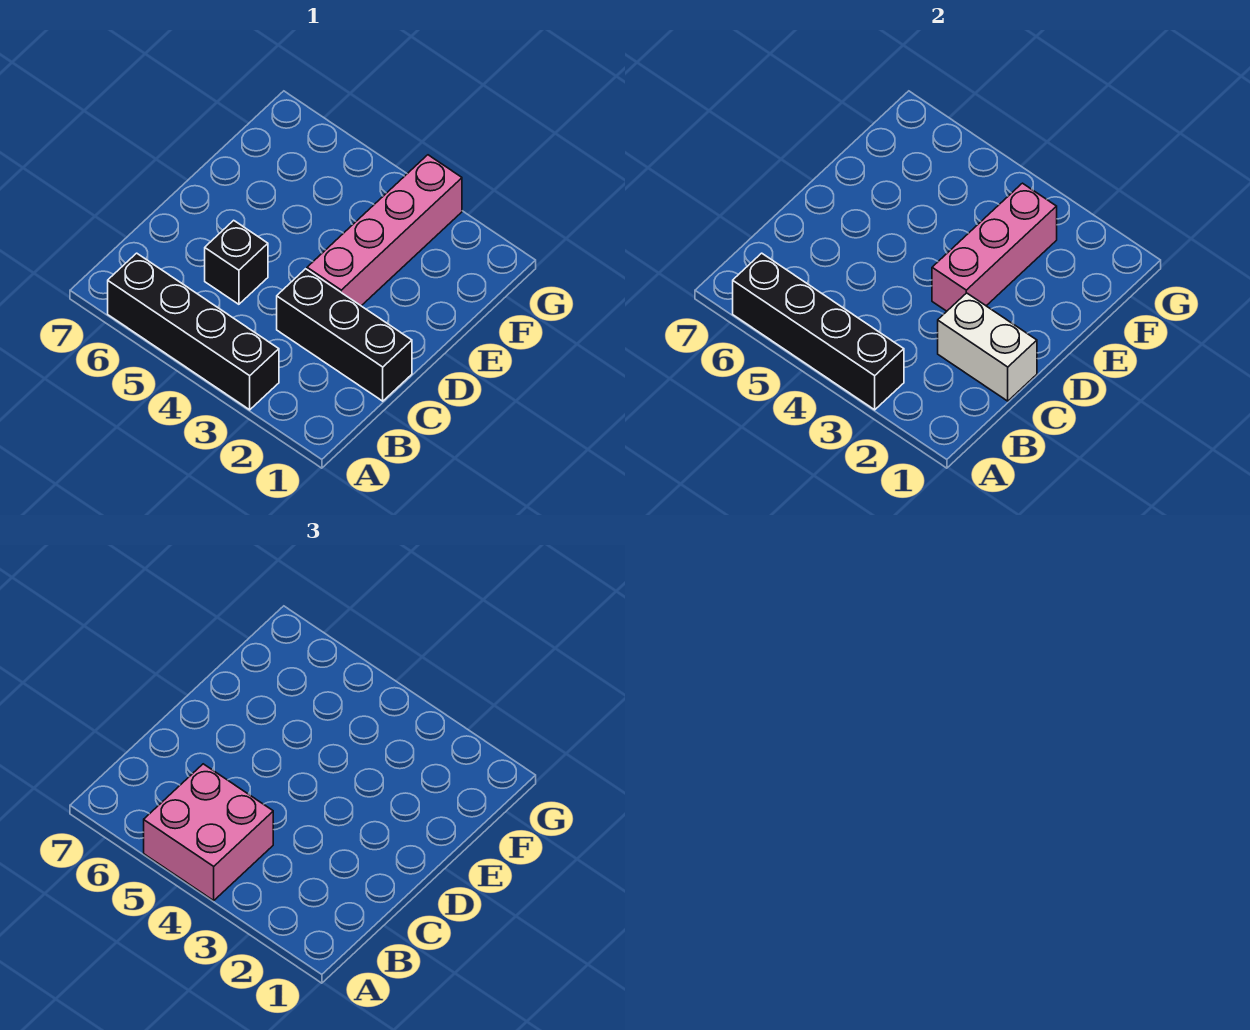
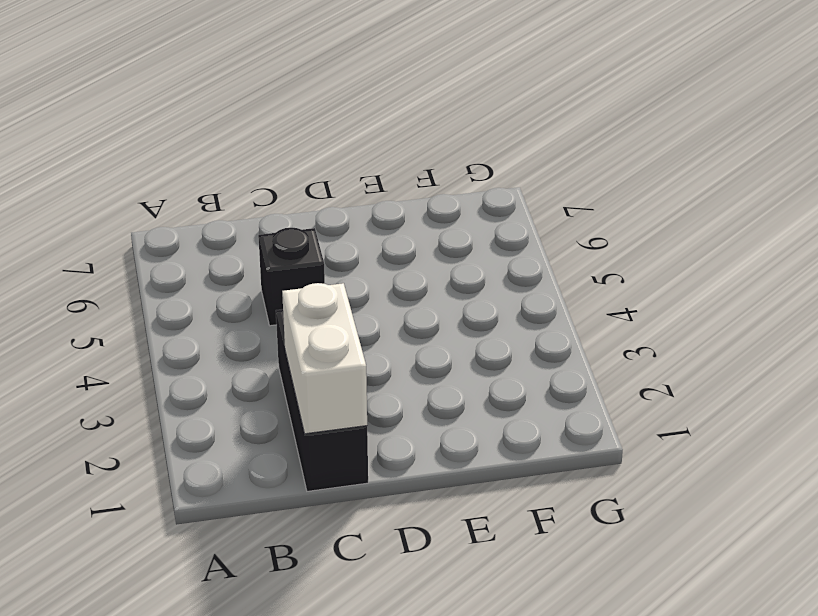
none -> black brick A3:A6 level 1
none -> pink brick D3:G3 level 1

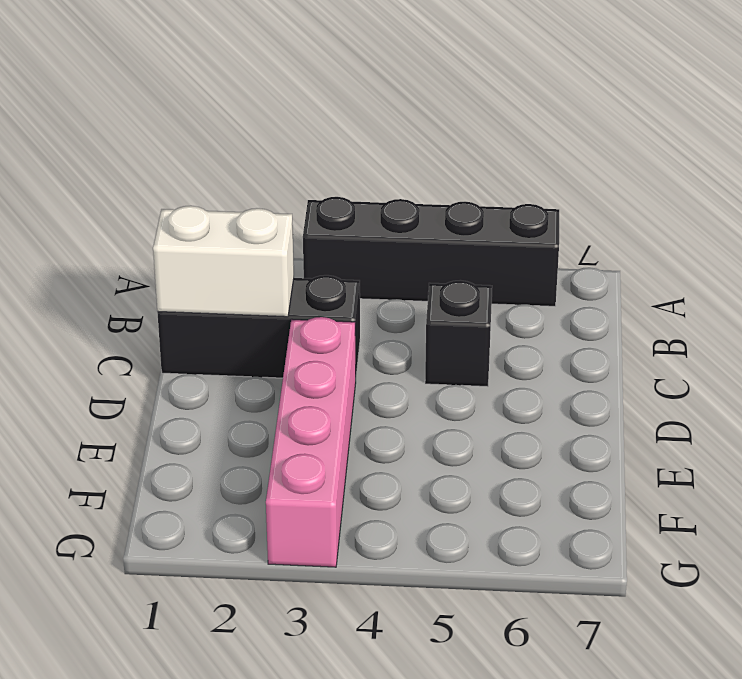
none -> black brick A3:A6 level 2
none -> pink brick D3:F3 level 2

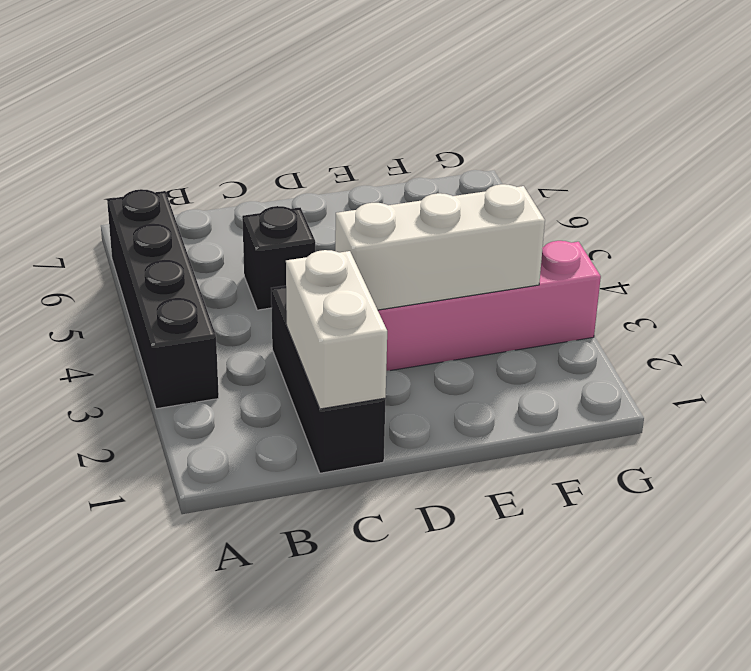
white brick D3:F3 level 2 -> pink brick D3:F3 level 2
none -> black brick A3:A6 level 2
none -> pink brick A4:B5 level 3

